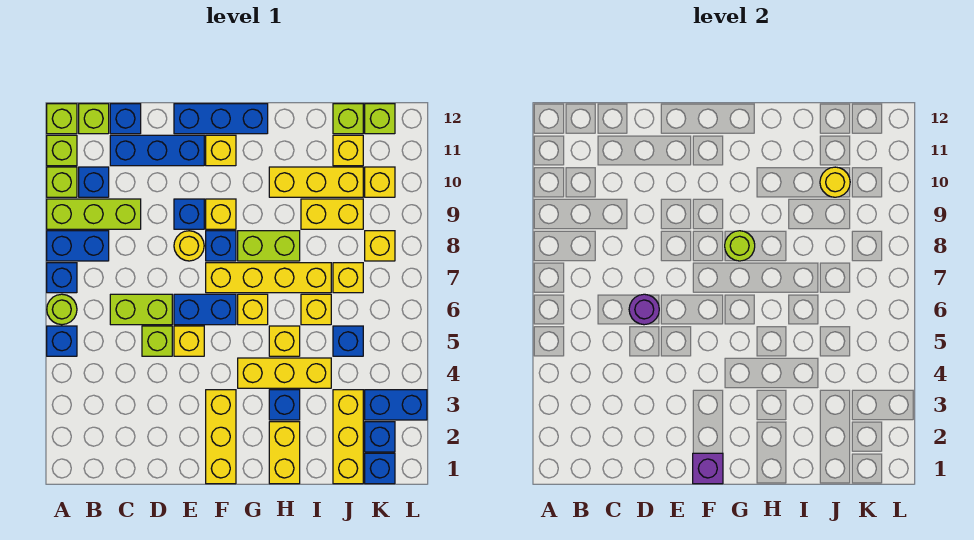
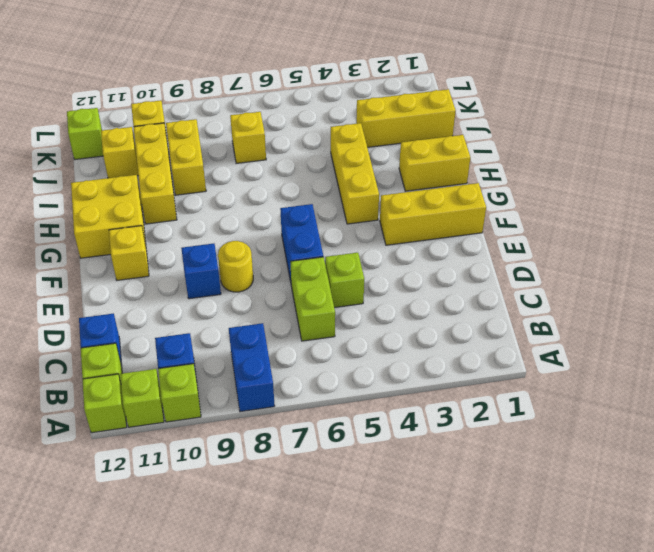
yellow brick G11:H12 level 1 -> blue brick E12:G12 level 1
none -> blue brick A5 level 1
none -> lime round brick A6 level 1
none -> blue brick A7 level 1
none -> lime brick A9:C9 level 1

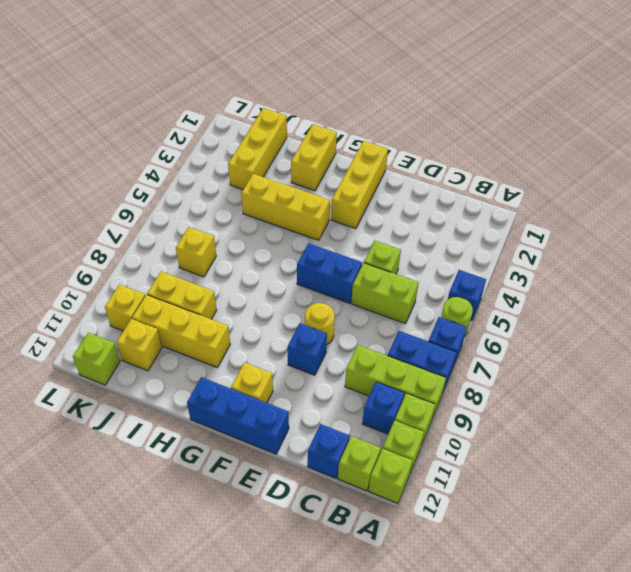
none -> blue brick C11:E11 level 1
none -> yellow brick E5 level 1
none -> yellow brick F7:I7 level 1
none -> blue brick F8 level 1

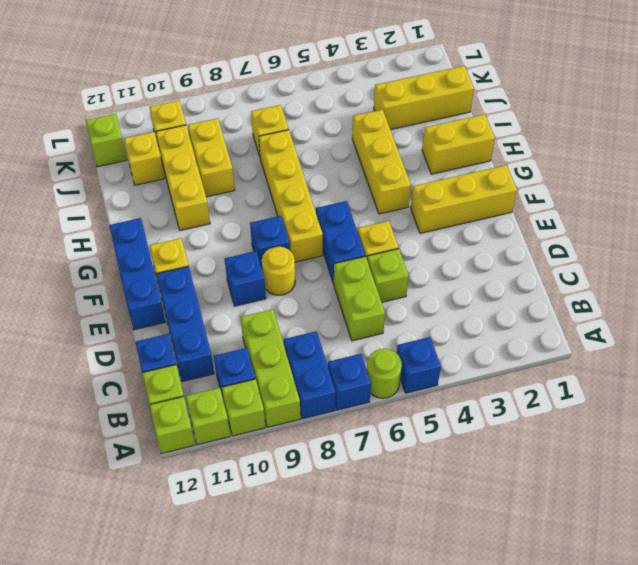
none -> yellow brick F9 level 1
none -> yellow brick G6 level 1
none -> lime brick G8:H8 level 1
none -> blue brick H3 level 1

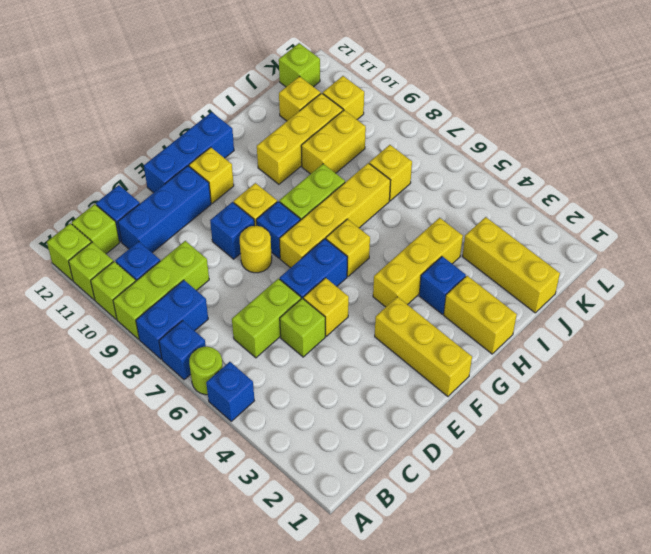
none -> yellow brick H5 level 1
none -> yellow brick I6 level 1
none -> blue brick J5 level 1
none -> lime brick J12 level 1

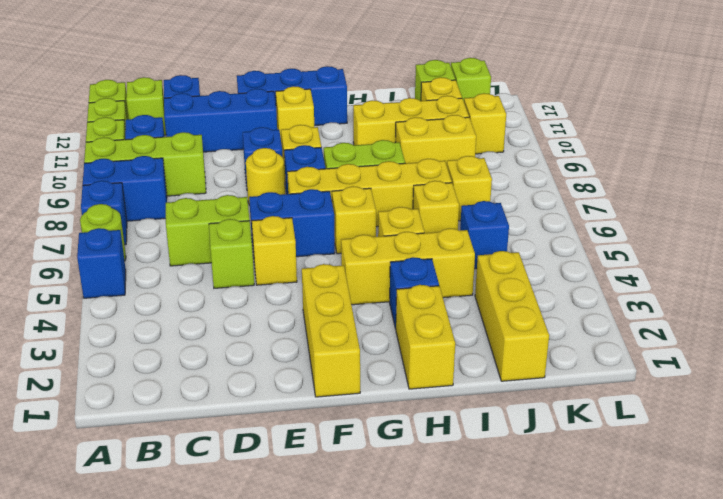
none -> blue brick K1 level 1
none -> blue brick K2 level 1
none -> blue brick K3:L3 level 1
none -> yellow brick K8 level 1

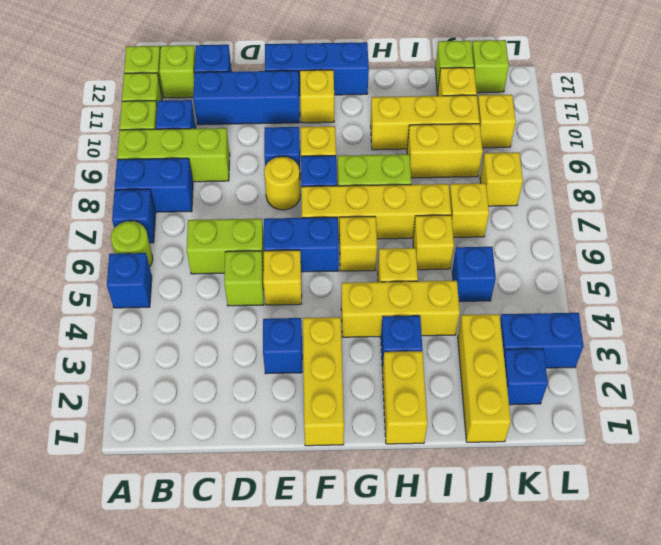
blue brick E3 level 1 -> blue brick K1 level 1
none -> purple round brick D6 level 2
none -> purple brick F1 level 2
none -> lime round brick G8 level 2
none -> yellow round brick J10 level 2

